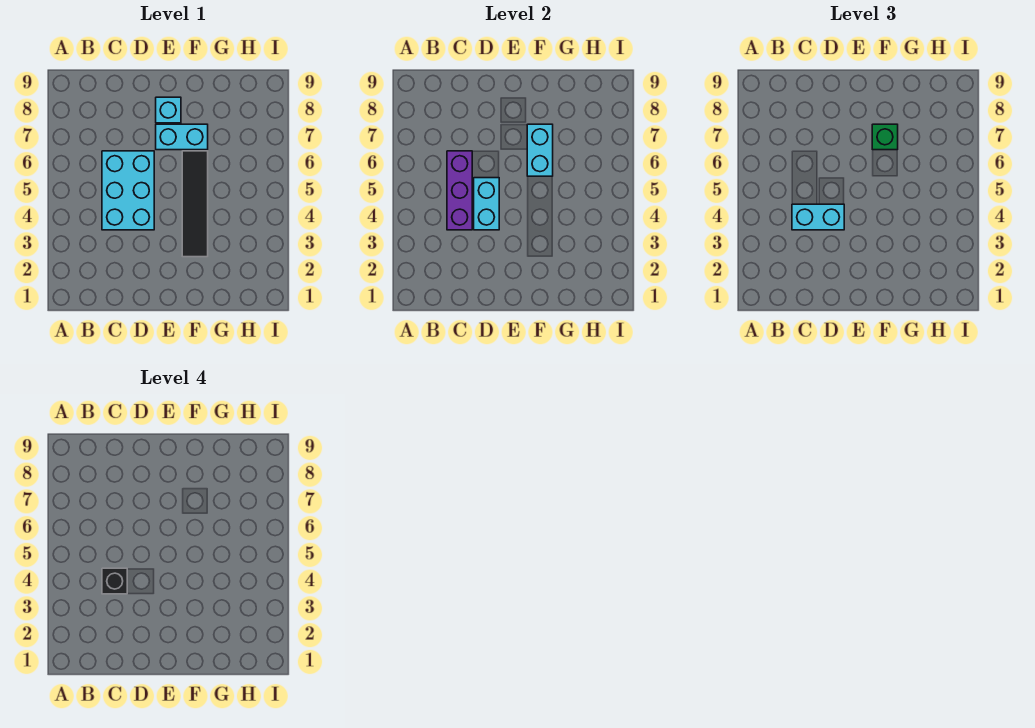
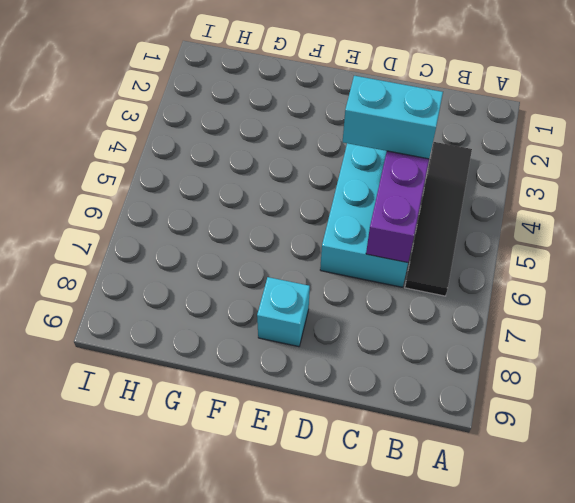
black tile B3:B6 level 1 -> black tile F3:F6 level 1
none -> cyan brick E7:F7 level 1
none -> cyan brick D4:D5 level 2

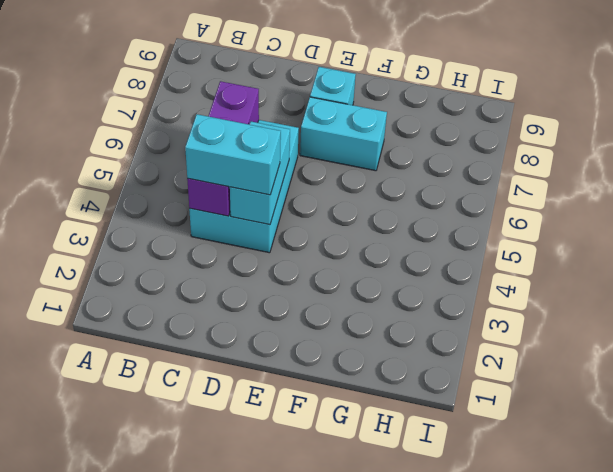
none -> black tile F3:F6 level 1
none -> cyan brick F6:F7 level 2

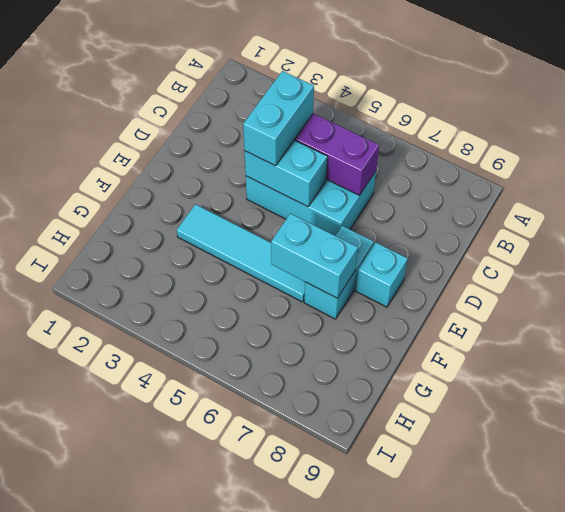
cyan tile F3:F6 level 1 -> black tile F3:F6 level 1
none -> green brick F7 level 3
none -> black brick C4 level 4

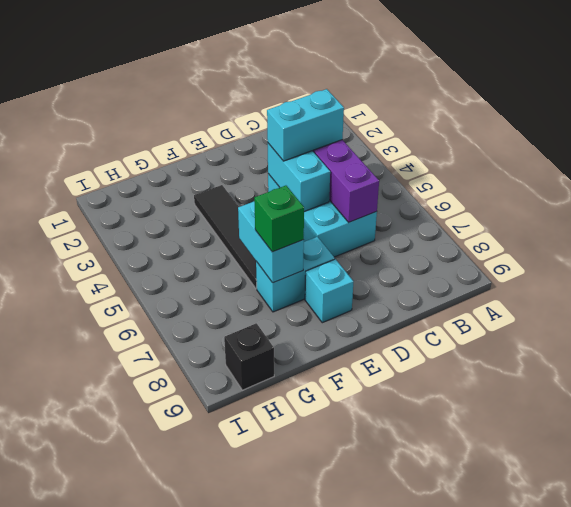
black brick H9 level 1 -> black brick C4 level 4

